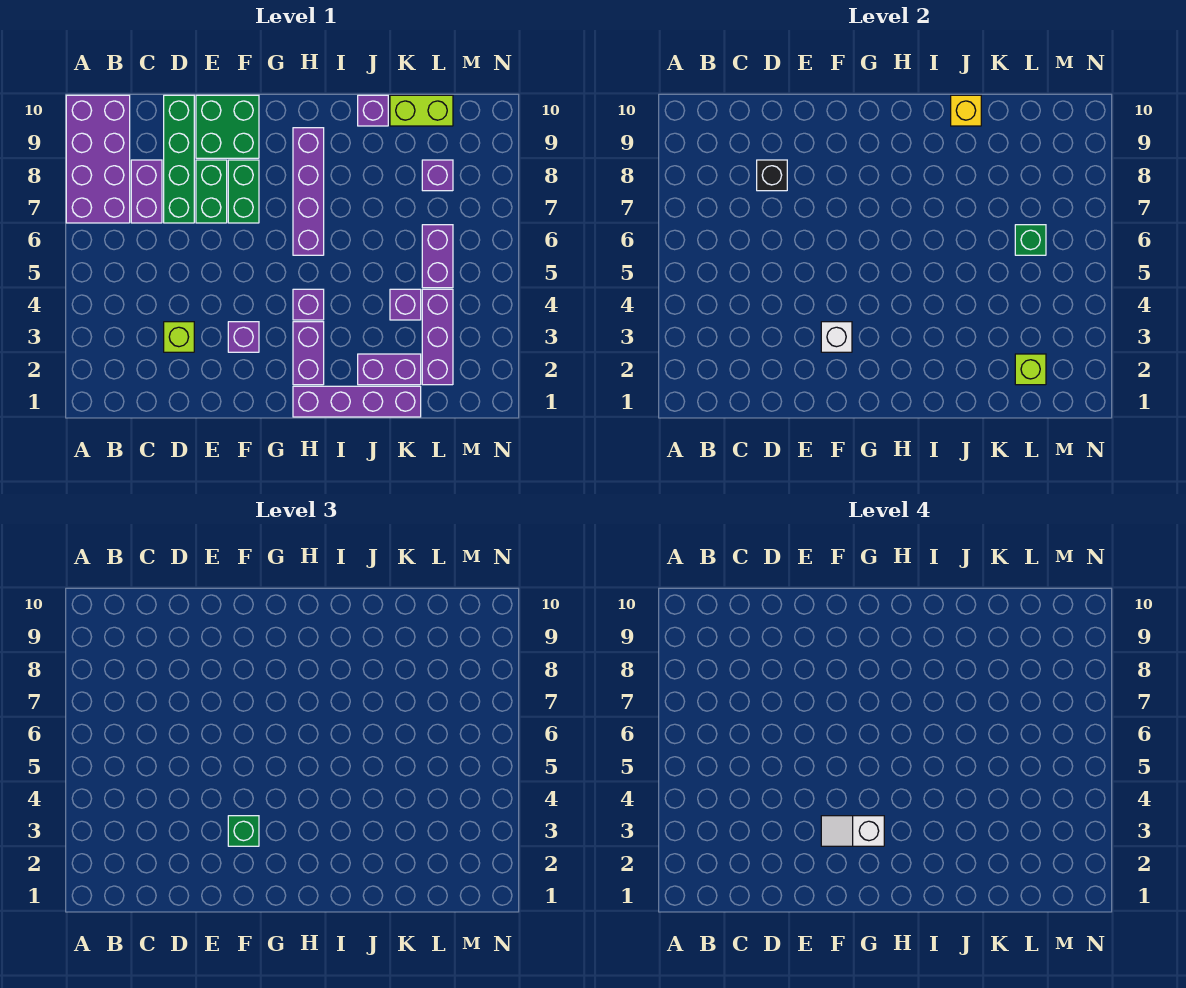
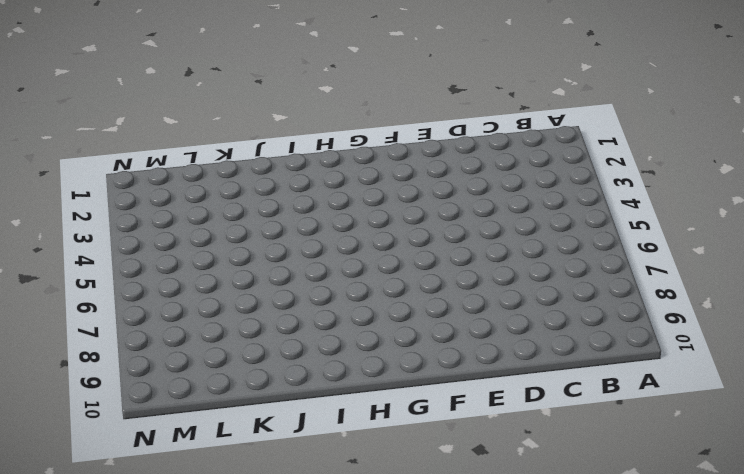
none -> purple brick A7:B10 level 1
none -> purple brick C7:C8 level 1
none -> lime brick D3 level 1

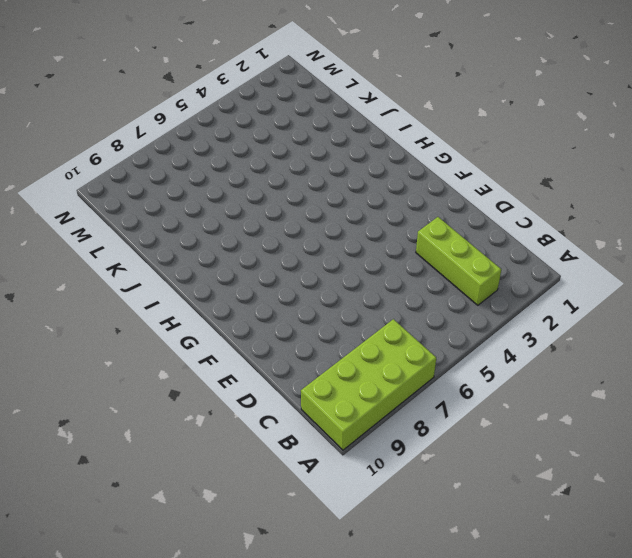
lime brick A7:B10 level 1 -> purple brick A7:B10 level 1
lime brick B3:D3 level 1 -> lime brick D3 level 1
none -> purple brick C7:C8 level 1
none -> green brick D7:D10 level 1
none -> green brick E7:E8 level 1

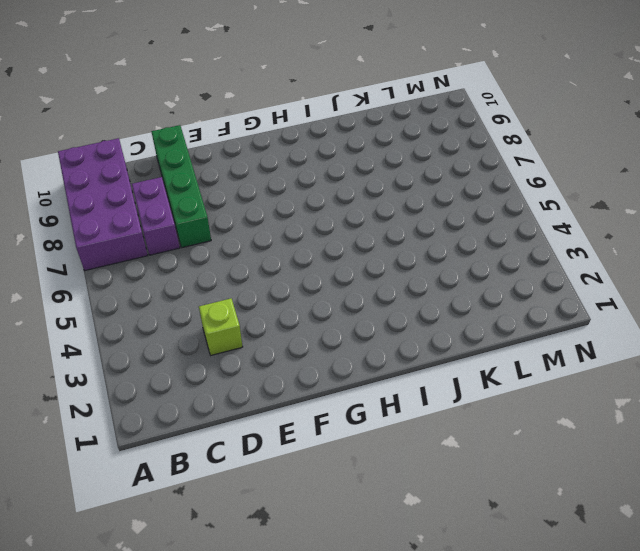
none -> green brick E7:E8 level 1
none -> green brick E9:F10 level 1
none -> purple brick F3 level 1

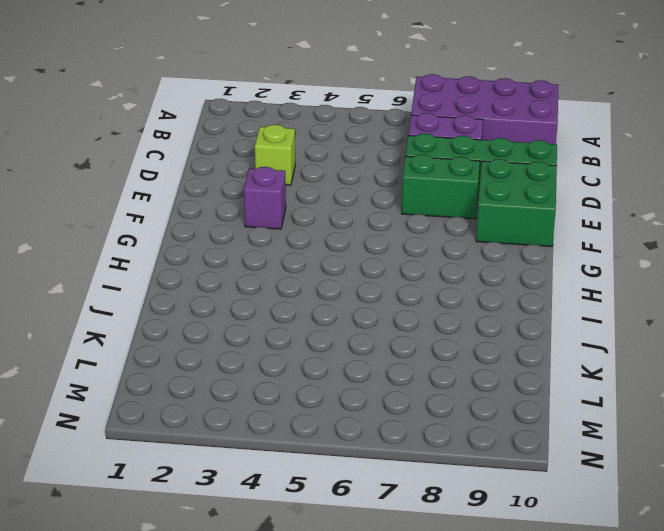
none -> green brick F7:F8 level 1
none -> purple brick H1:K1 level 1
none -> purple brick H2:H3 level 1

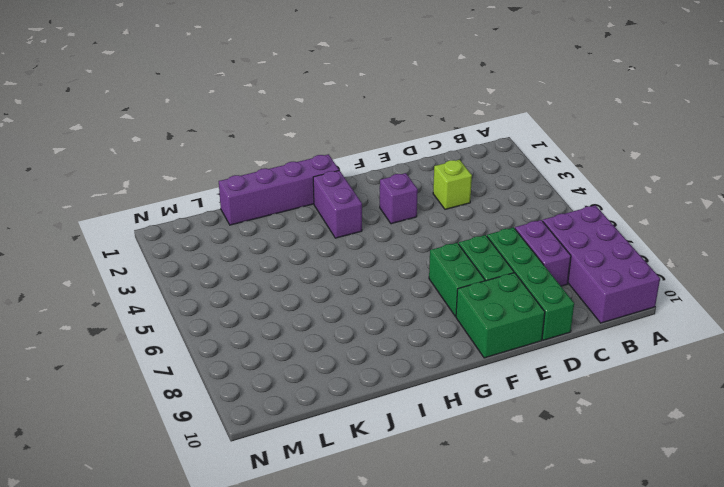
none -> purple brick H4 level 1
none -> purple brick H6:H9 level 1
none -> purple brick J2:K2 level 1

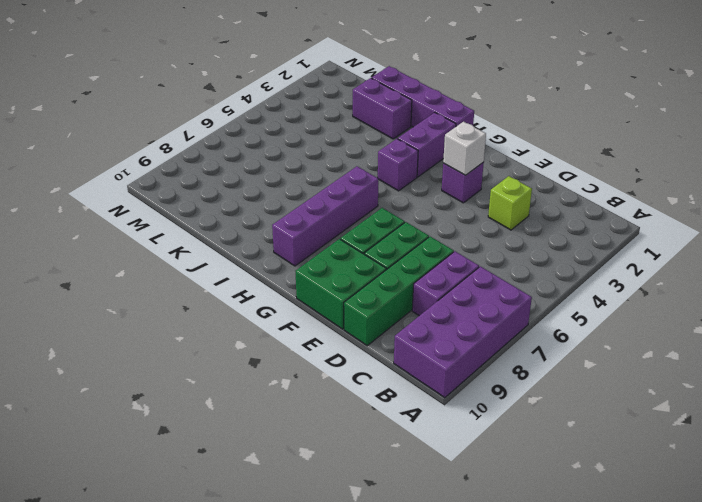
none -> purple brick J10 level 1
none -> purple brick K4 level 1
none -> lime brick K10:L10 level 1

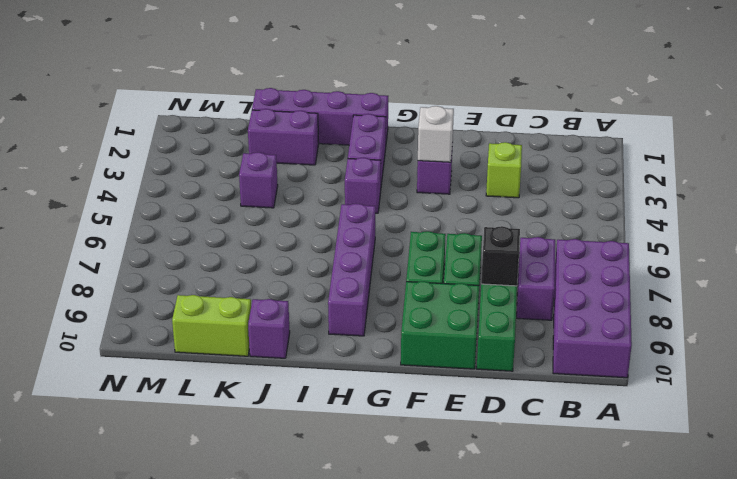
none -> purple brick L2:L4 level 1
none -> purple brick L5:L6 level 1
none -> purple brick L8 level 1

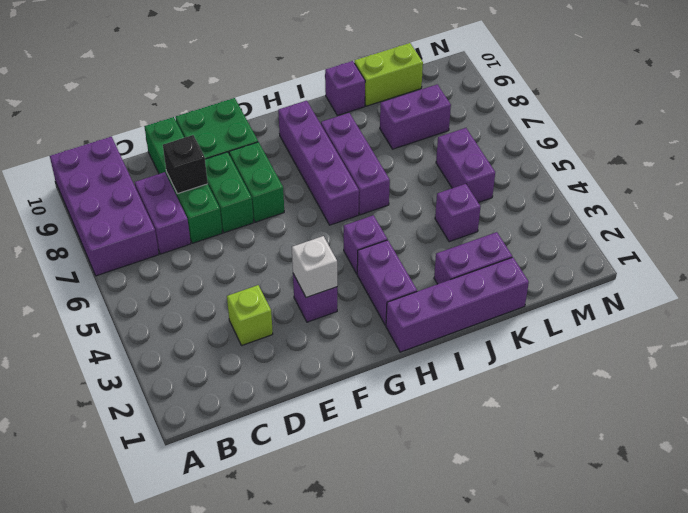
purple brick I6:I8 level 1 -> purple brick L2:L4 level 1
purple brick K8:L8 level 1 -> purple brick L8 level 1
none -> yellow brick J10 level 2
none -> lime brick L2 level 2
none -> green brick L6 level 2

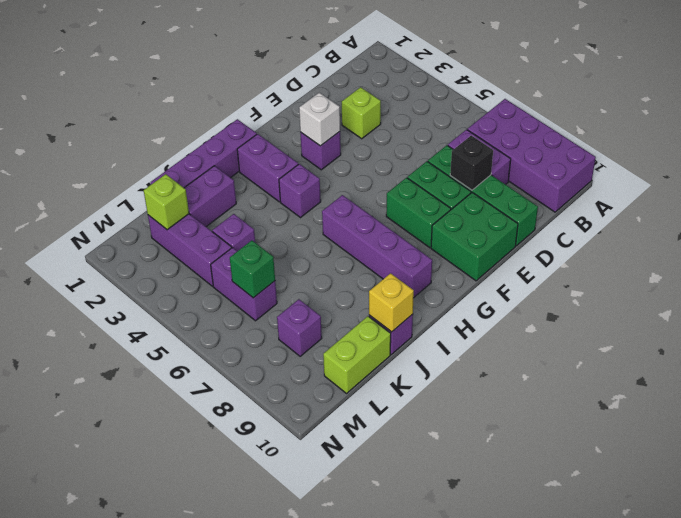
none -> green brick F3 level 3
none -> white slope F3:G3 level 4 top G

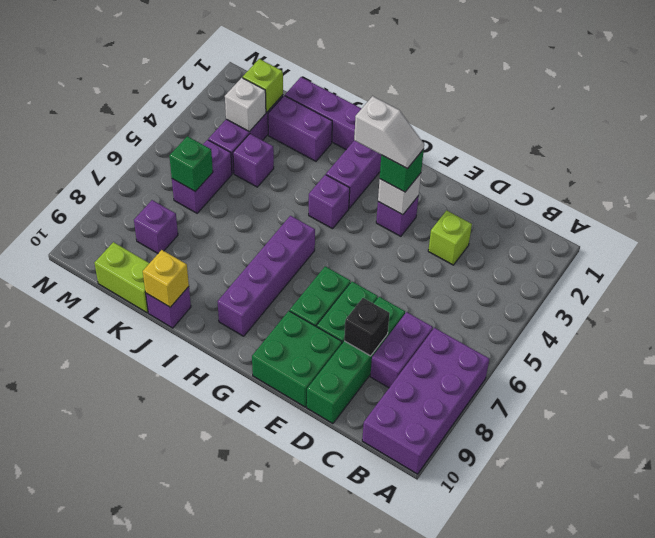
white brick L3 level 2 -> none

